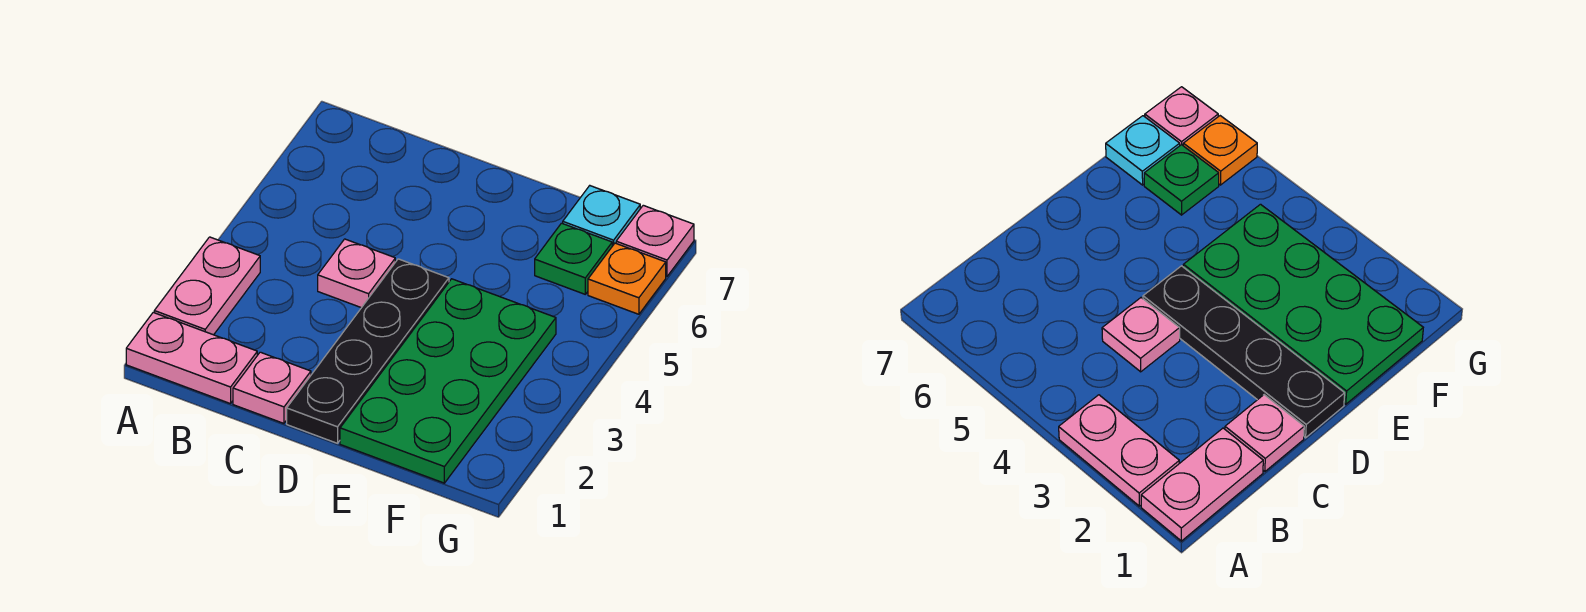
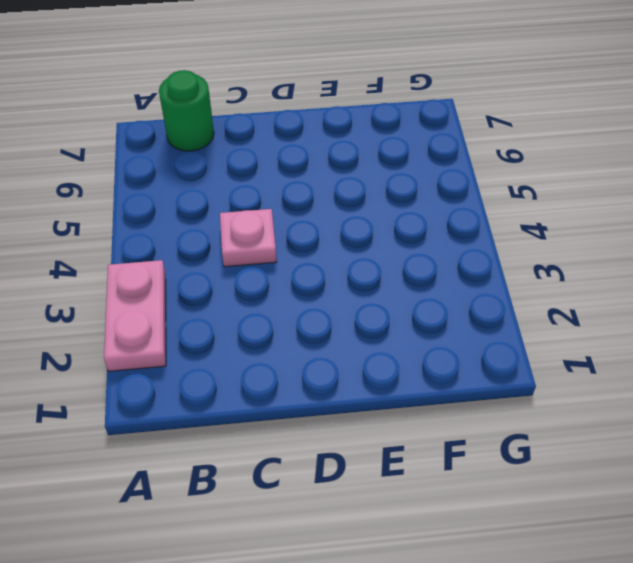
green round brick B7 level 1 -> none
none -> pink plate A1:B1 level 1
none -> pink plate C1 level 1

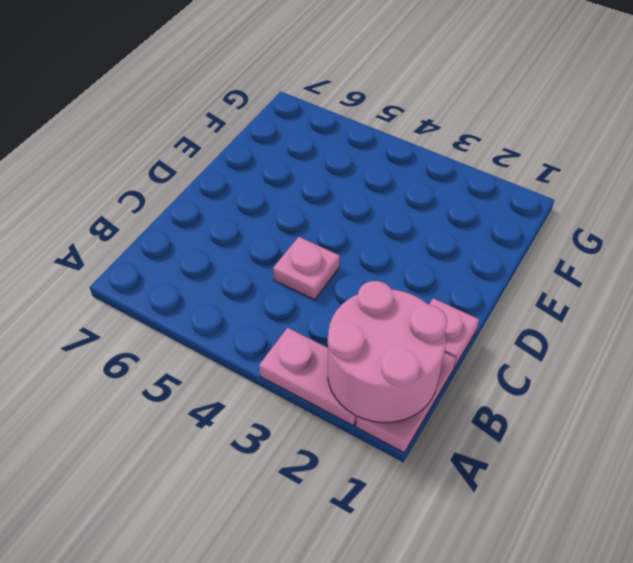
pink round brick A1:B2 level 2 -> none
none -> black plate D1:D4 level 1
none -> green plate E1:F4 level 1

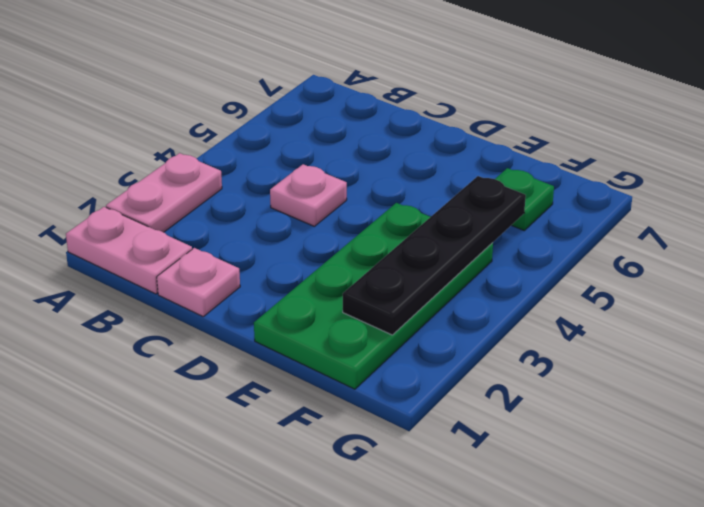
black plate F2:F5 level 2 -> black plate D1:D4 level 1
none -> cyan plate F7 level 1
none -> orange plate G6 level 1

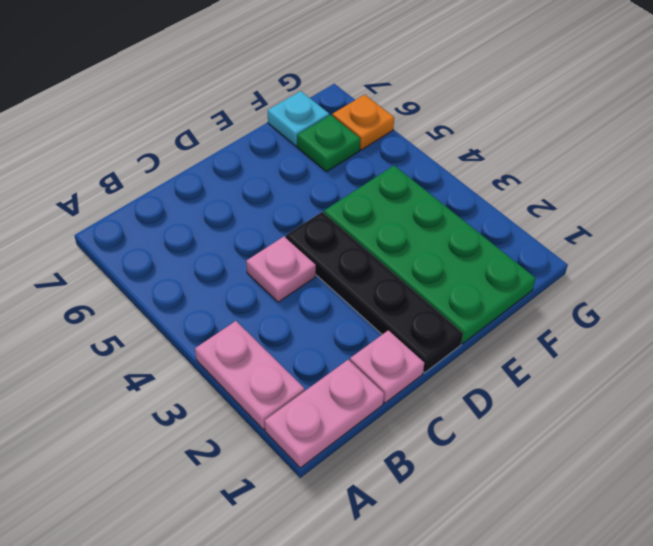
none -> pink plate G7 level 1

